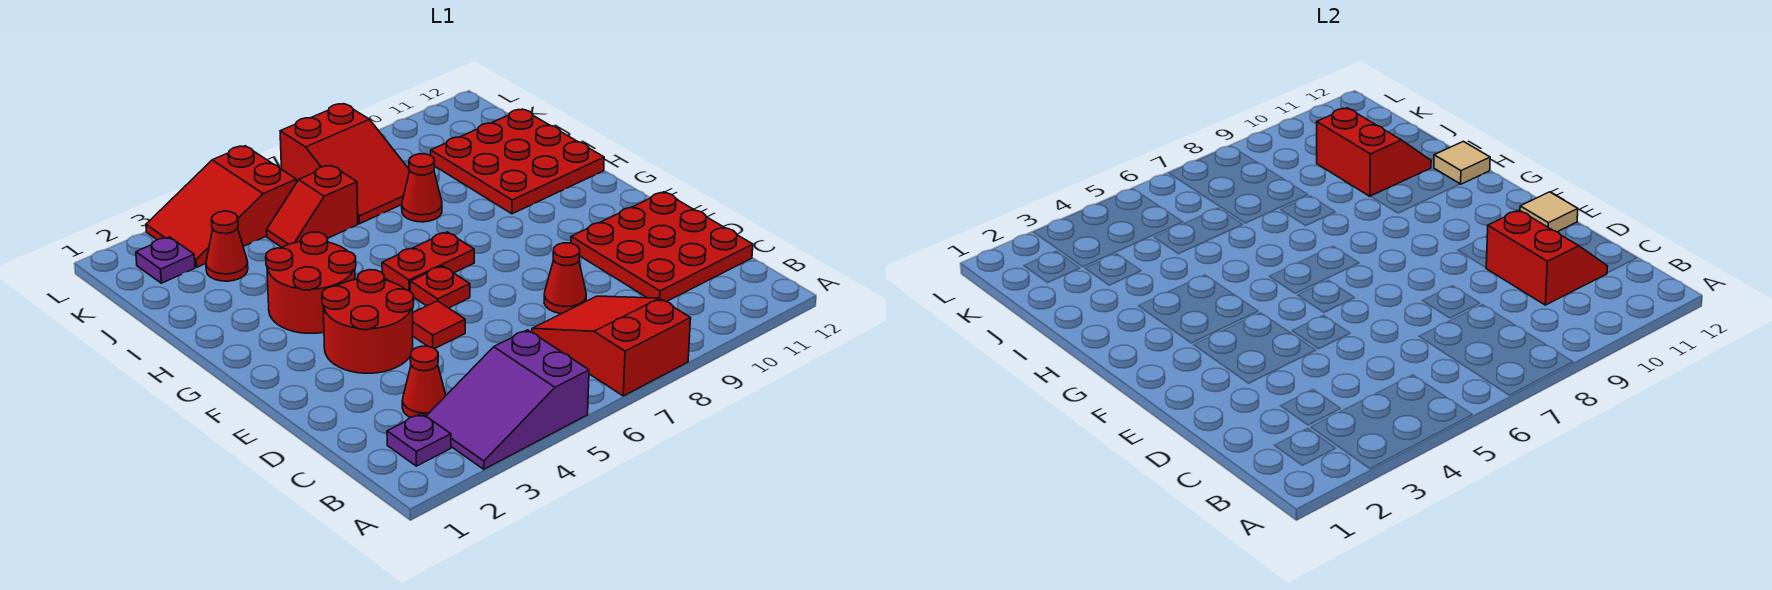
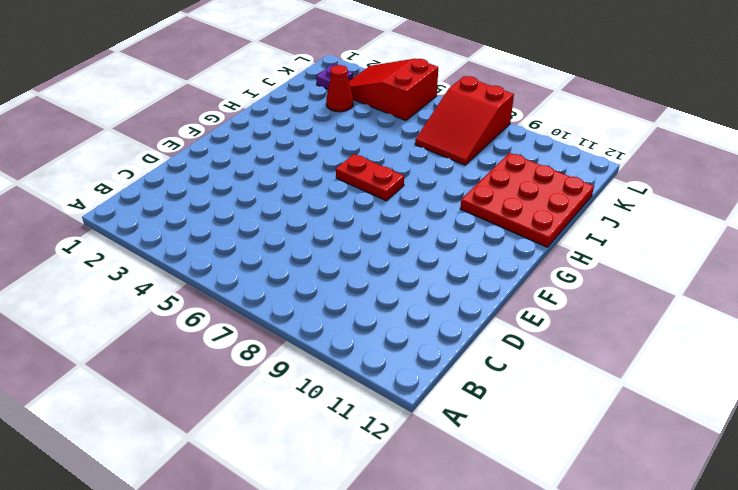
none -> purple slope A3:B5 level 1 top 5
none -> red slope A7:C8 level 1 top A
none -> purple plate B2 level 1

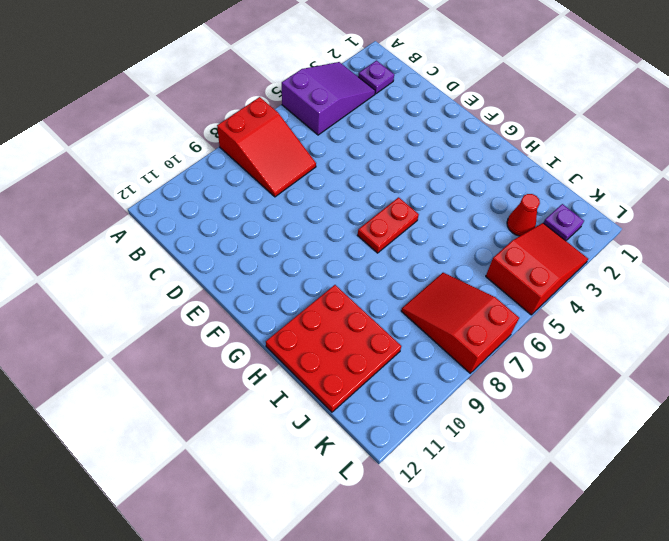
none -> red cone C3 level 1
none -> red plate C10:E12 level 1
none -> red cone D8 level 1

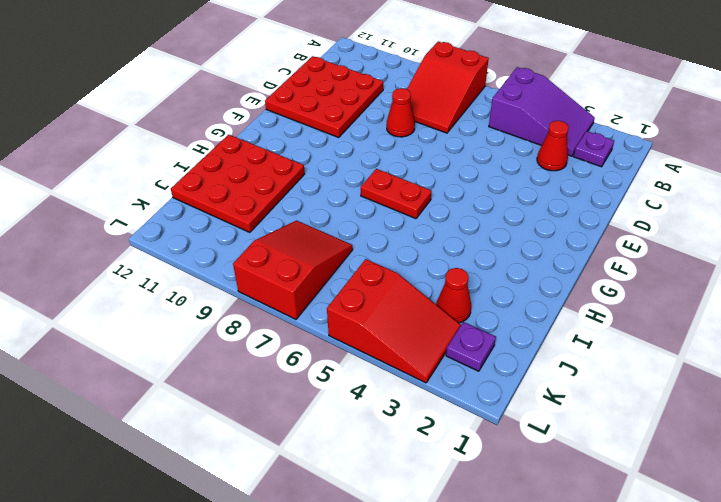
none -> red round brick E3:F4 level 1
none -> red tile E5 level 1
none -> red plate F6 level 1

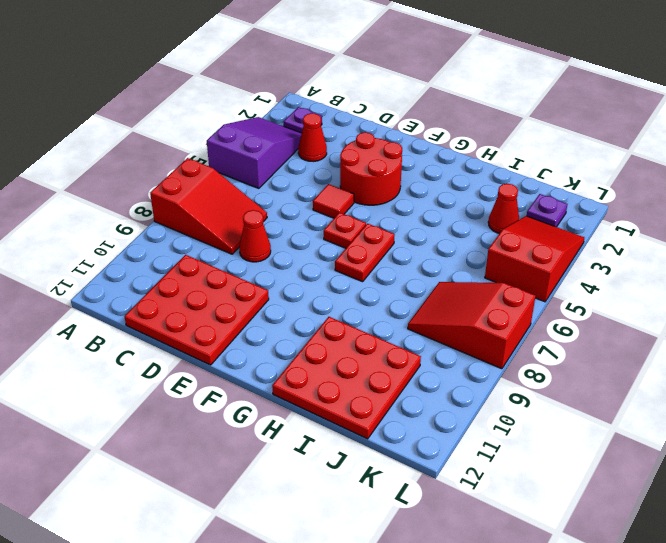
none -> red round brick G3:H4 level 1
none -> red cone I8 level 1
none -> red slope J5:J6 level 1 top 6

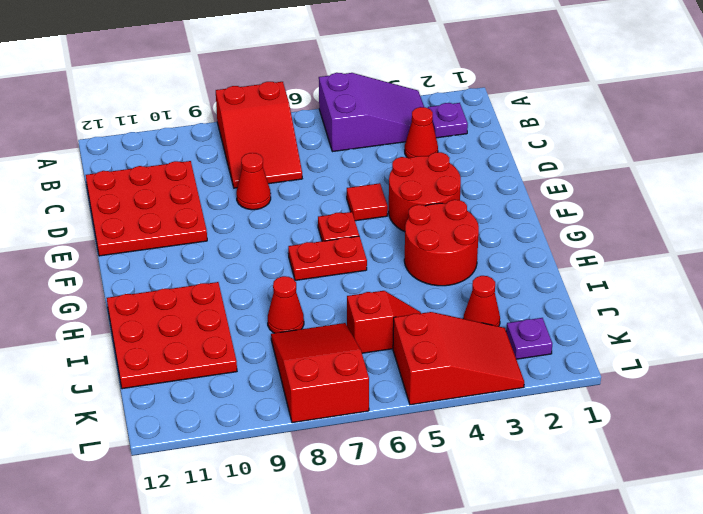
none -> red slope C10:D11 level 2 top 10
none -> tan tile E12 level 2
none -> tan tile H12 level 2

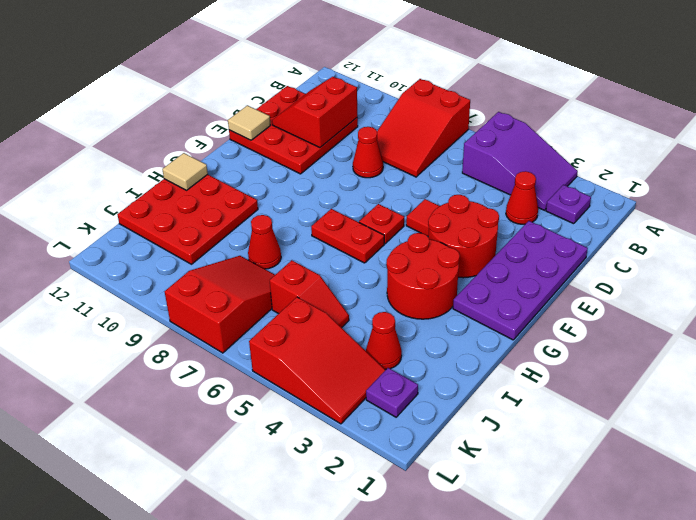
purple plate D1:G2 level 1 -> none
none -> red slope I10:J11 level 2 top 10

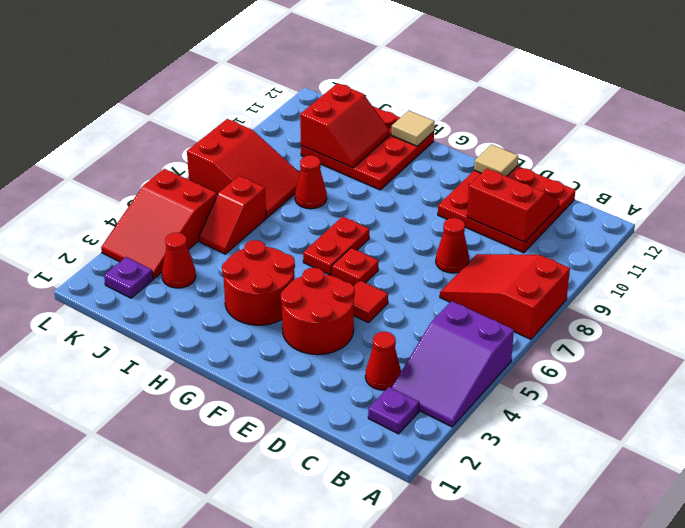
red slope I10:J11 level 2 top J -> red slope I10:J11 level 2 top 10

